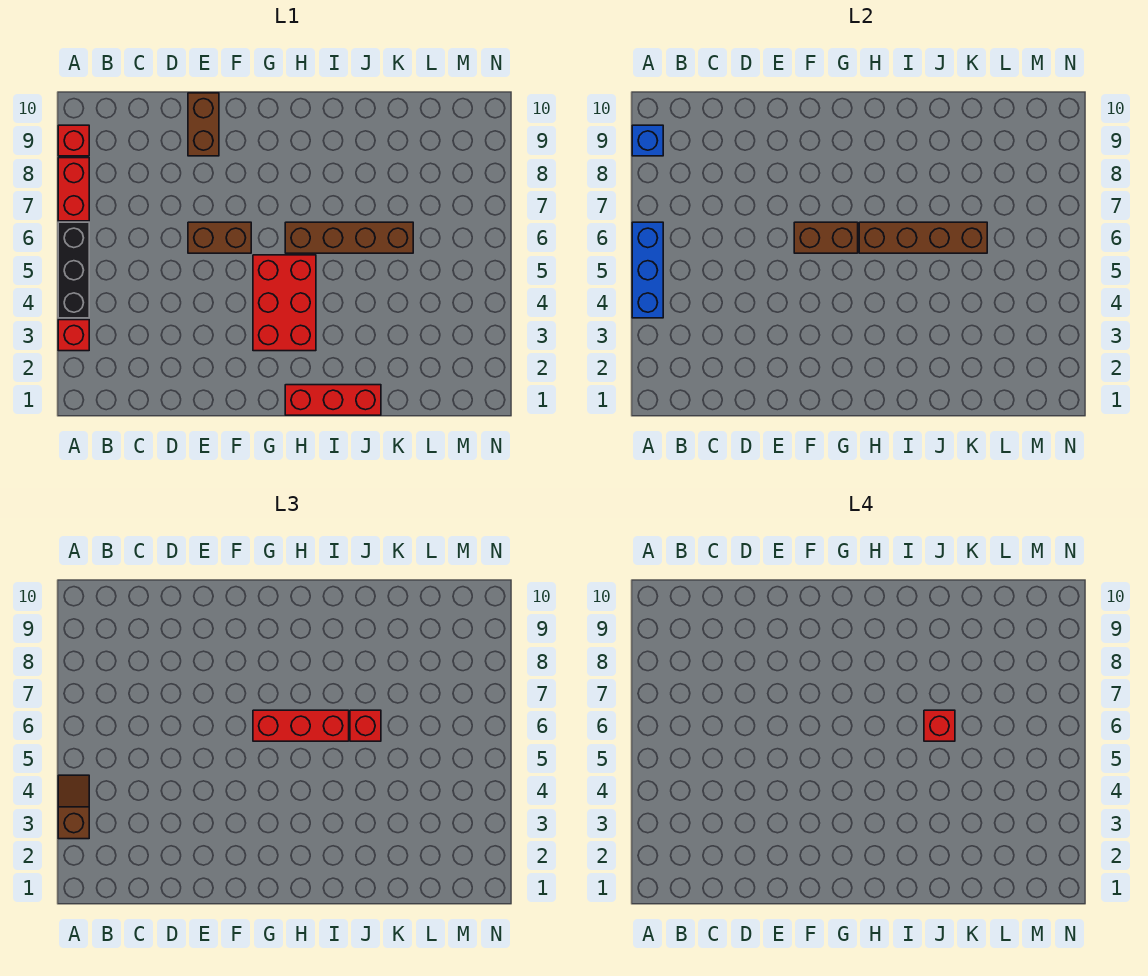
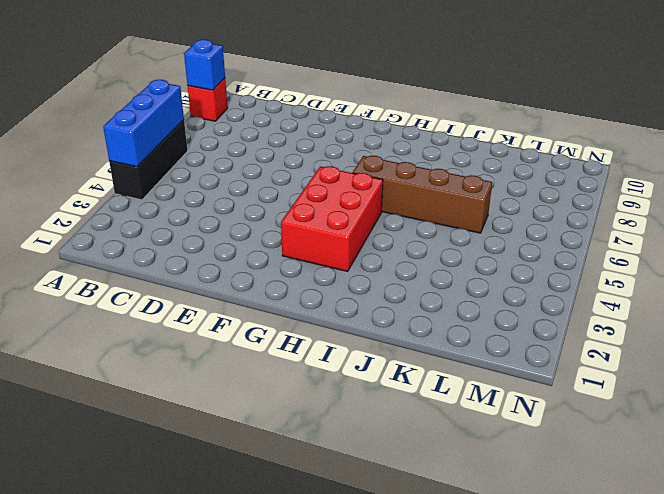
none -> red brick A3 level 1
none -> red brick A7:A8 level 1
none -> brown brick E6:F6 level 1

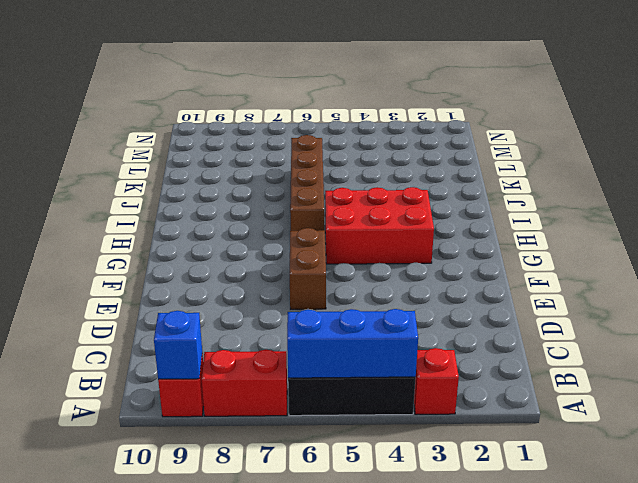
none -> brown brick E9:E10 level 1
none -> red brick H1:J1 level 1
none -> brown brick F6:G6 level 2

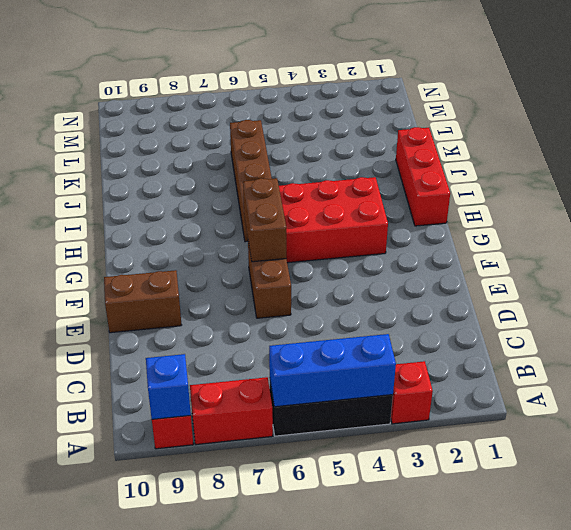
none -> brown brick H6:K6 level 2
none -> brown slope A3:A4 level 3 top 3
none -> red brick G6:I6 level 3

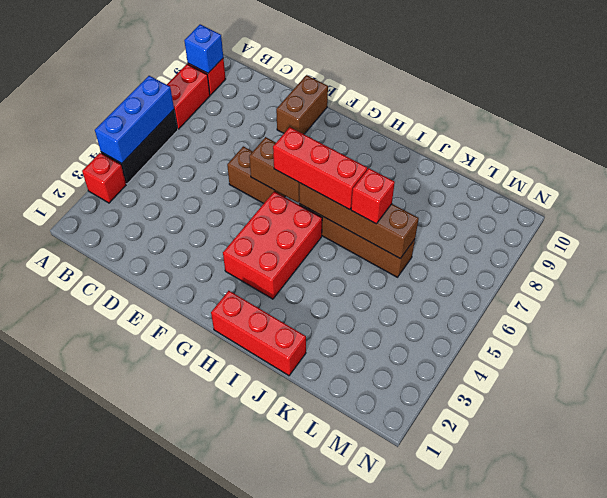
none -> brown slope A3:A4 level 3 top 3
none -> red brick J6 level 4

